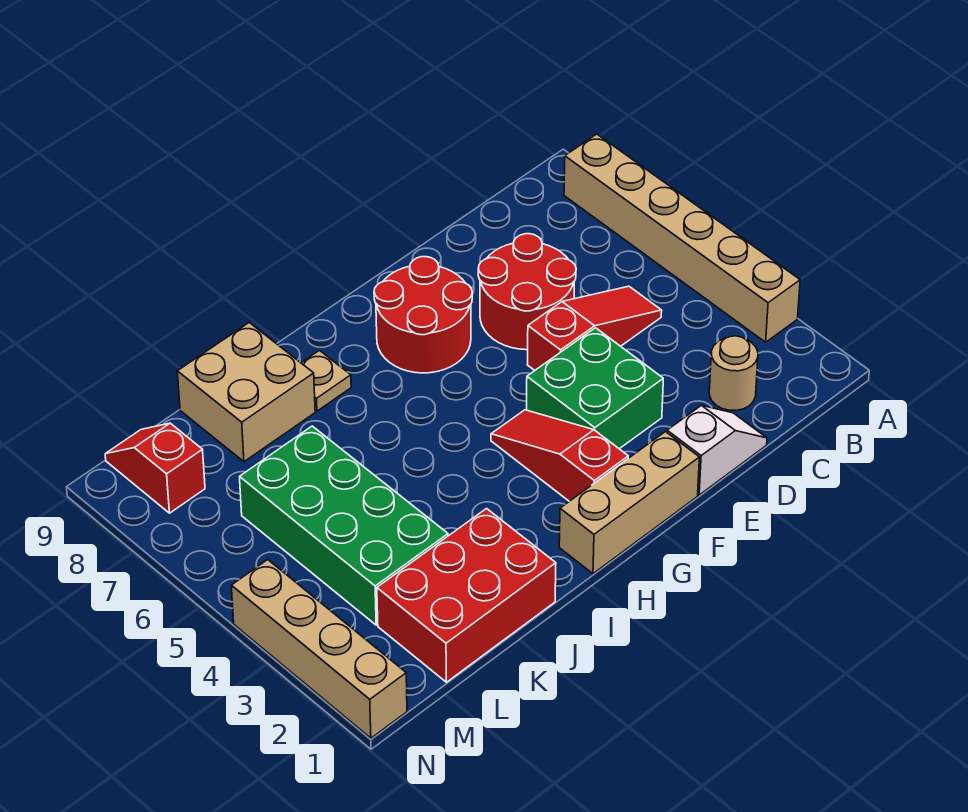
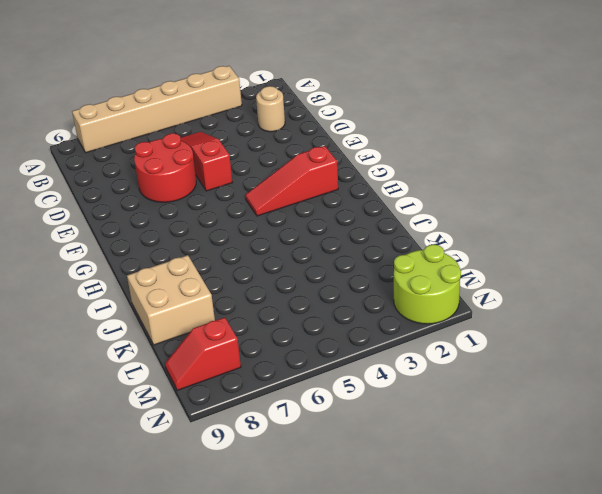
lime round brick M1:N2 level 1 -> tan brick N1:N4 level 1
none -> white slope D1:E1 level 1 top E
none -> green brick E3:F4 level 1
none -> tan brick F1:H1 level 1

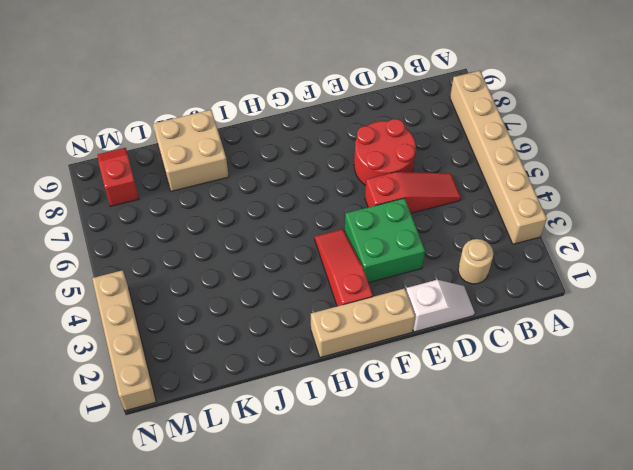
none -> red round brick F7:G8 level 1
none -> tan plate I8 level 1
none -> red brick J1:L2 level 1

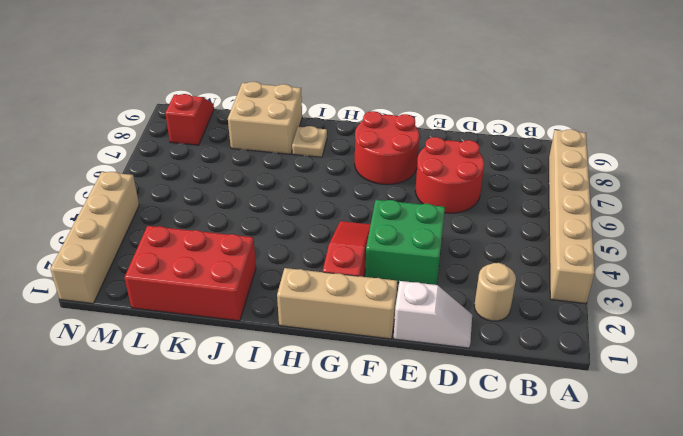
none -> red slope C5:E5 level 1 top E
none -> green brick K3:L6 level 1

